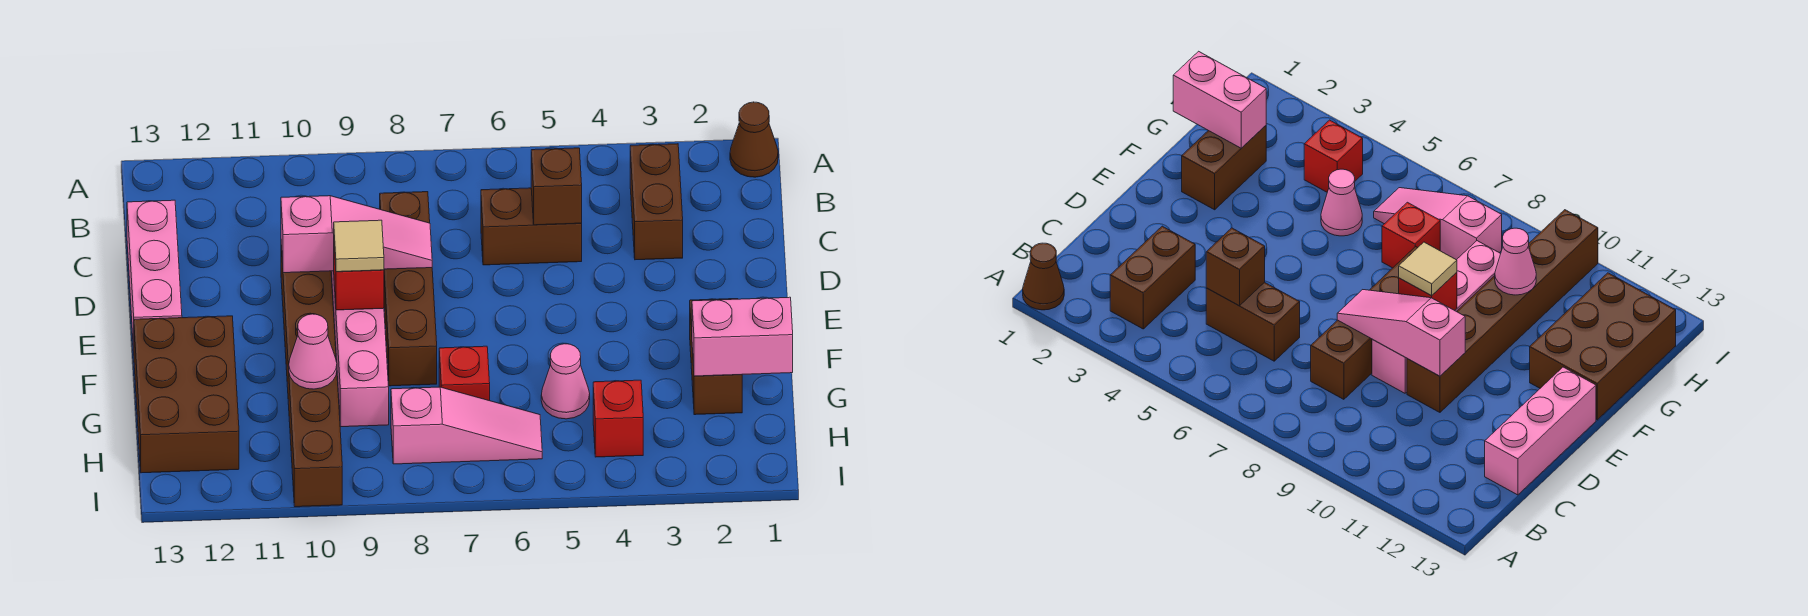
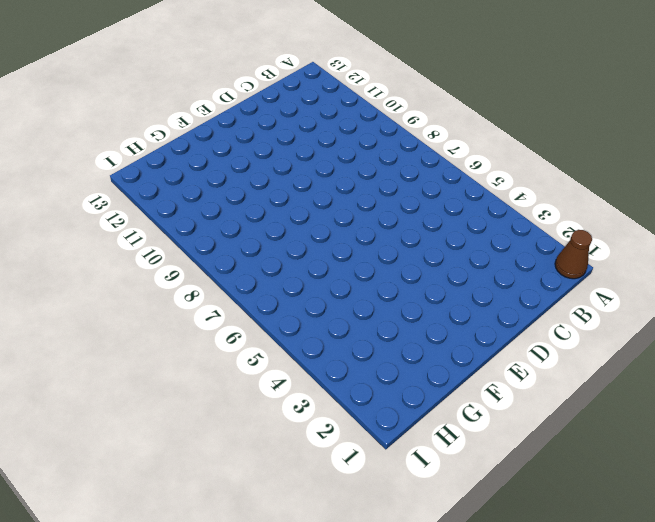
none -> brown brick B3:C3 level 1
none -> brown brick C5:C6 level 1
none -> brown brick C8:F8 level 1

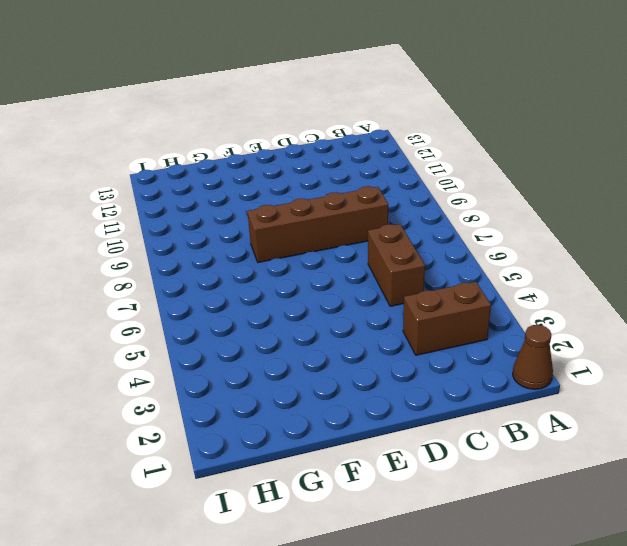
none -> pink brick C13:E13 level 1
none -> pink brick D9:G9 level 1
none -> brown brick D10:I10 level 1

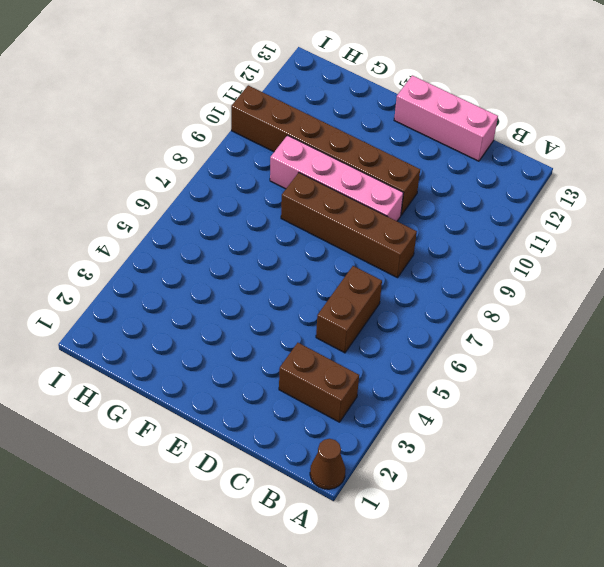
none -> brown brick F2:G2 level 1
none -> brown brick F12:H13 level 1
none -> pink cone G5 level 1

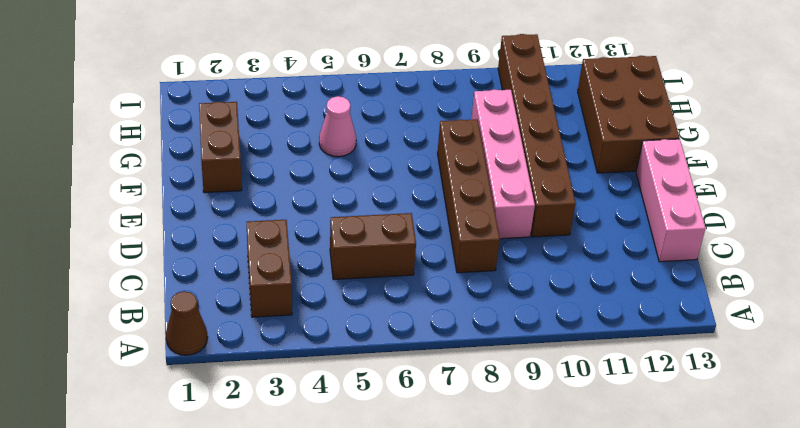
none -> red brick G7 level 1
none -> red brick H4 level 1
none -> pink slope H6:H8 level 1 top 8

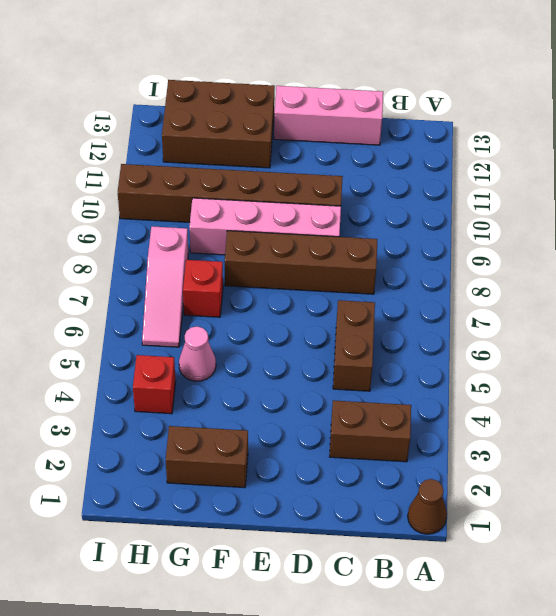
none -> brown brick C5 level 2
none -> pink slope D8:D10 level 2 top 10
none -> red brick E9 level 2

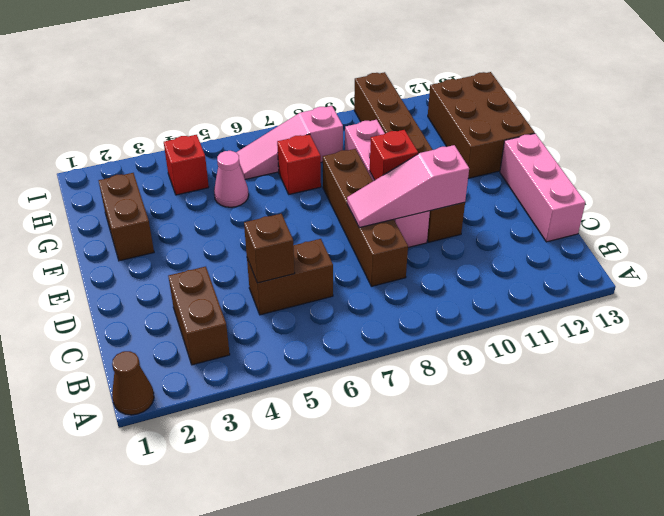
none -> pink brick G1:G2 level 2
none -> pink cone G10 level 2
none -> tan tile E9 level 3

